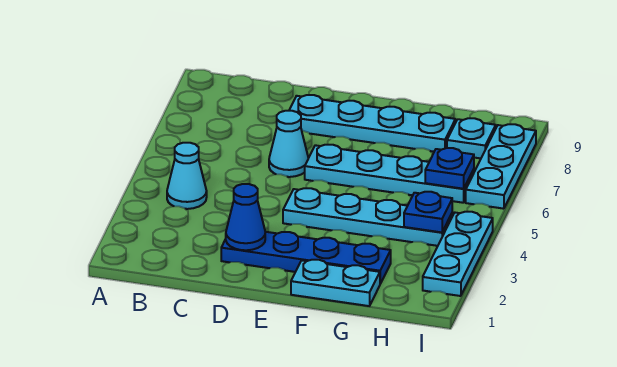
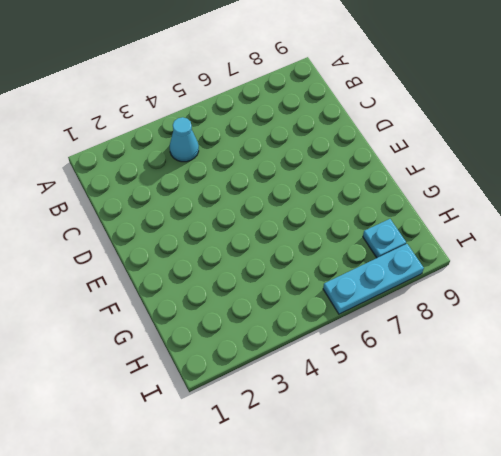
none -> blue plate D2:G2 level 1
none -> cyan cone D6 level 1
none -> cyan plate D8:G8 level 1

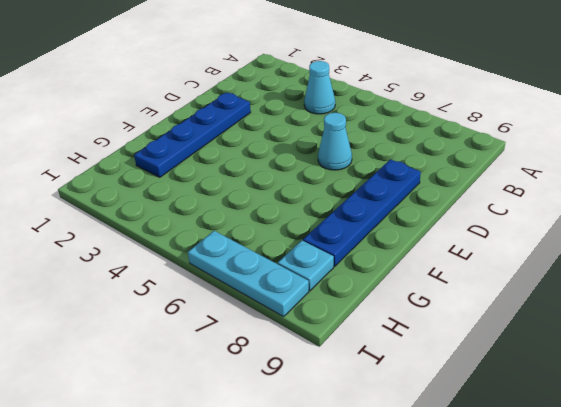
blue plate D8:G8 level 1 -> cyan plate D8:G8 level 1
none -> cyan plate E4:H4 level 1
none -> cyan plate E6:H6 level 1
none -> cyan plate F1:G1 level 1

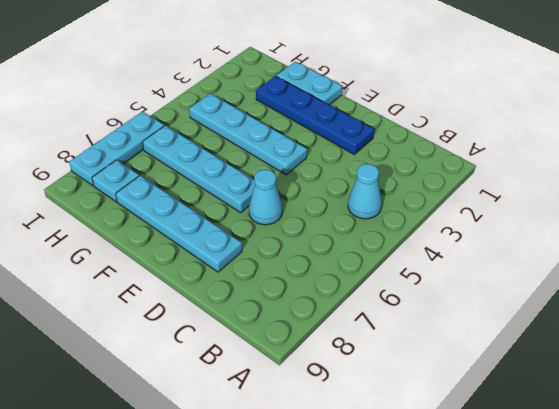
none -> cyan plate I2:I4 level 1
none -> blue cone D2 level 2
none -> blue plate H4 level 2

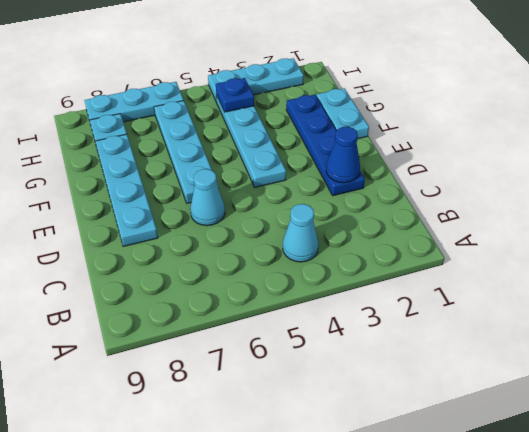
none -> blue plate H6 level 2

